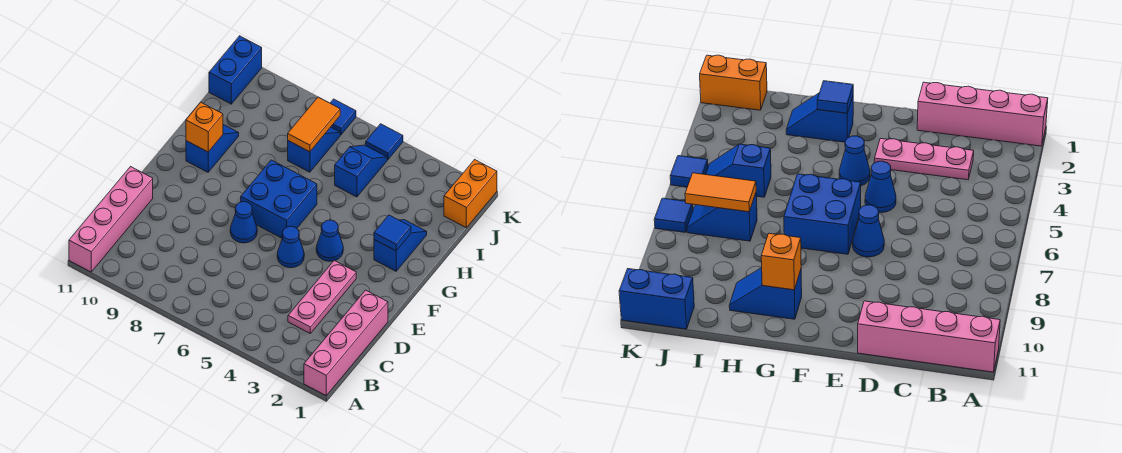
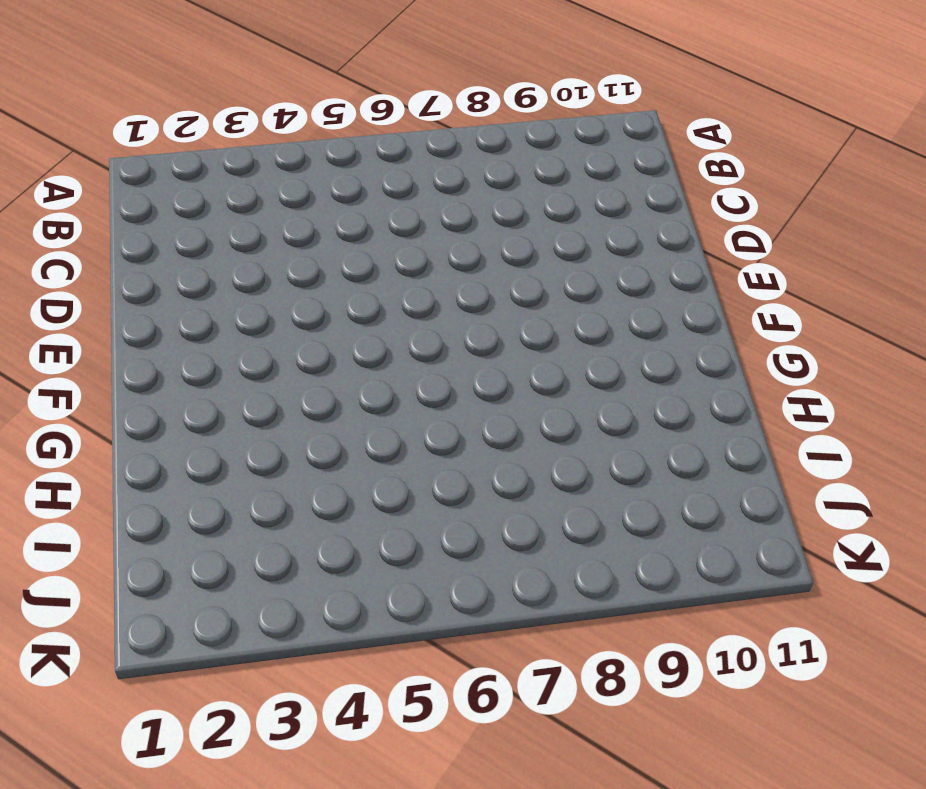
none -> pink brick A1:D1 level 1
none -> pink brick A11:D11 level 1
none -> pink plate C3:E3 level 1

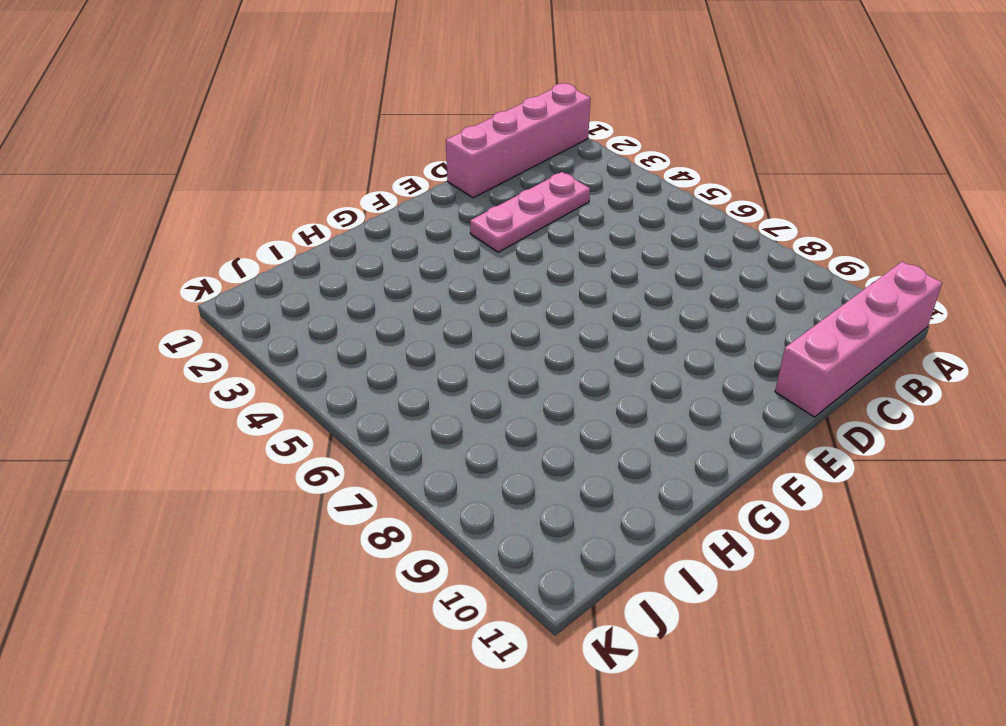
none -> blue cone E5 level 1
none -> blue cone E7 level 1
none -> blue cone F4 level 1

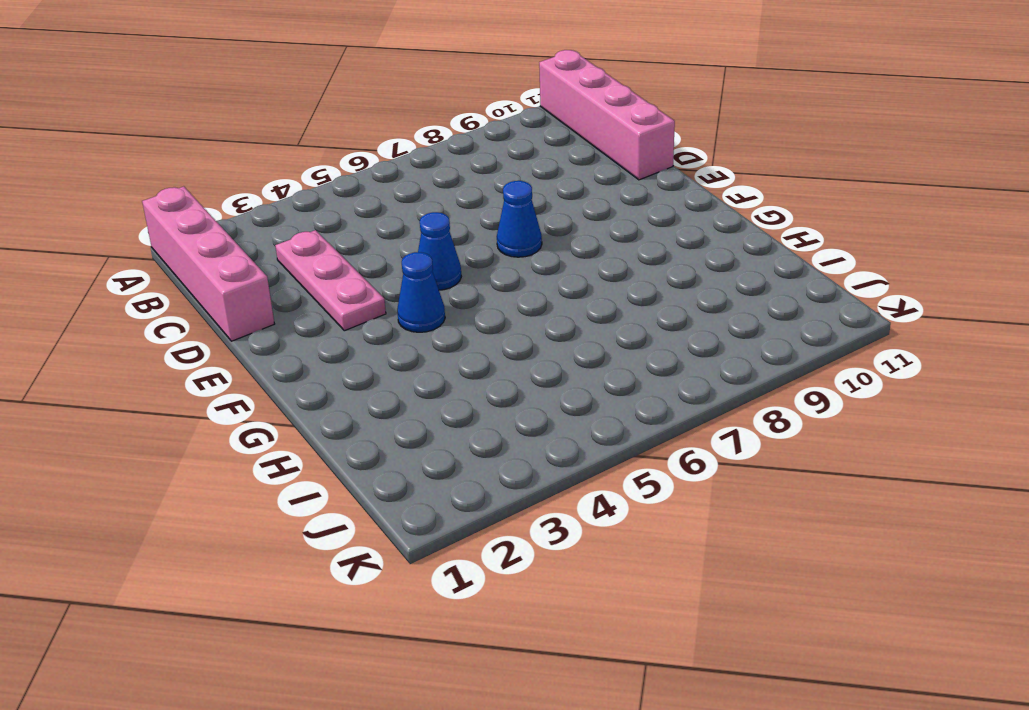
none -> blue brick F6:G7 level 1
none -> blue slope G2:H2 level 1 top G
none -> blue slope G10:H10 level 1 top G

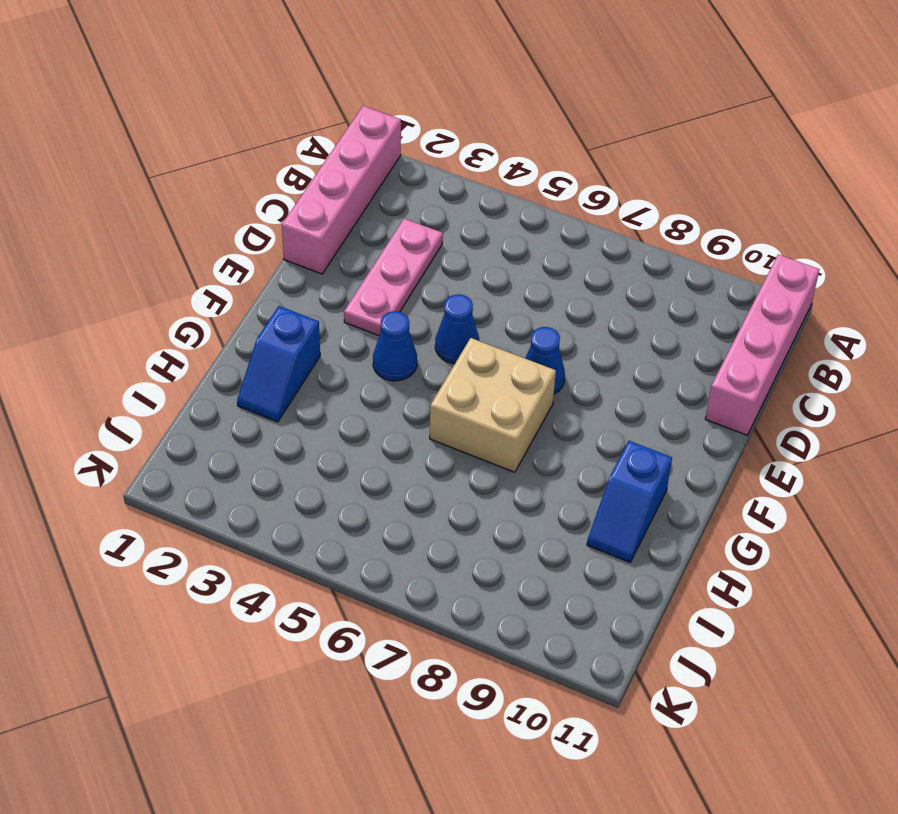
tan brick F6:G7 level 1 -> blue brick F6:G7 level 1
none -> blue slope I5:J5 level 1 top I
none -> blue slope I7:J7 level 1 top I
none -> orange brick J1:K1 level 1

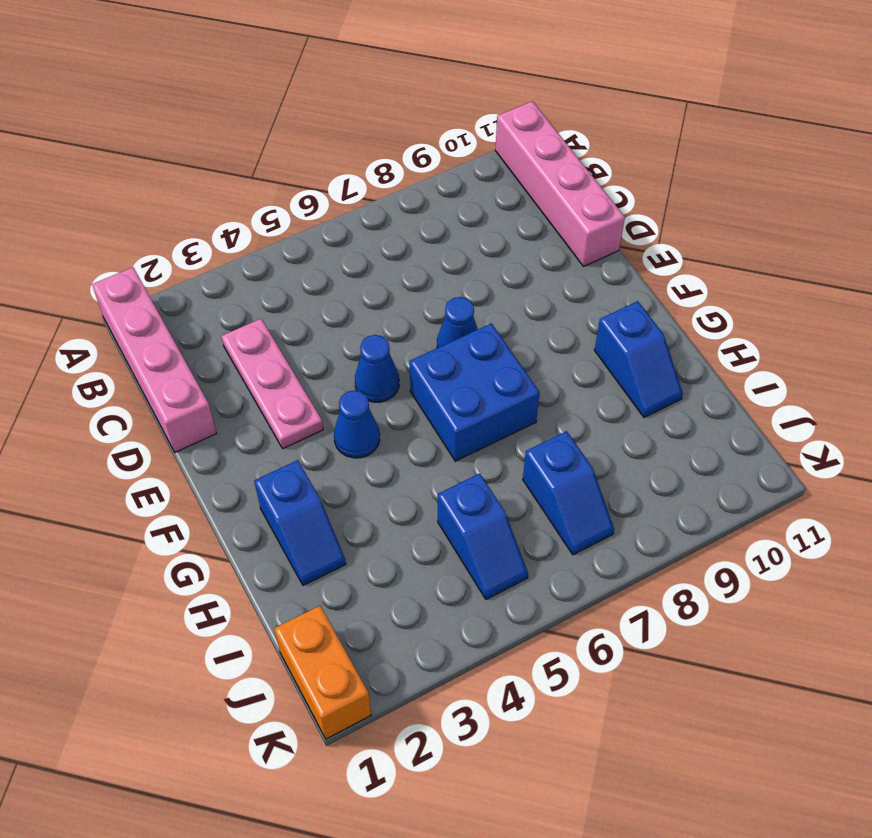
none -> blue brick J11:K11 level 1
none -> blue tile K5 level 1
none -> blue tile K7 level 1

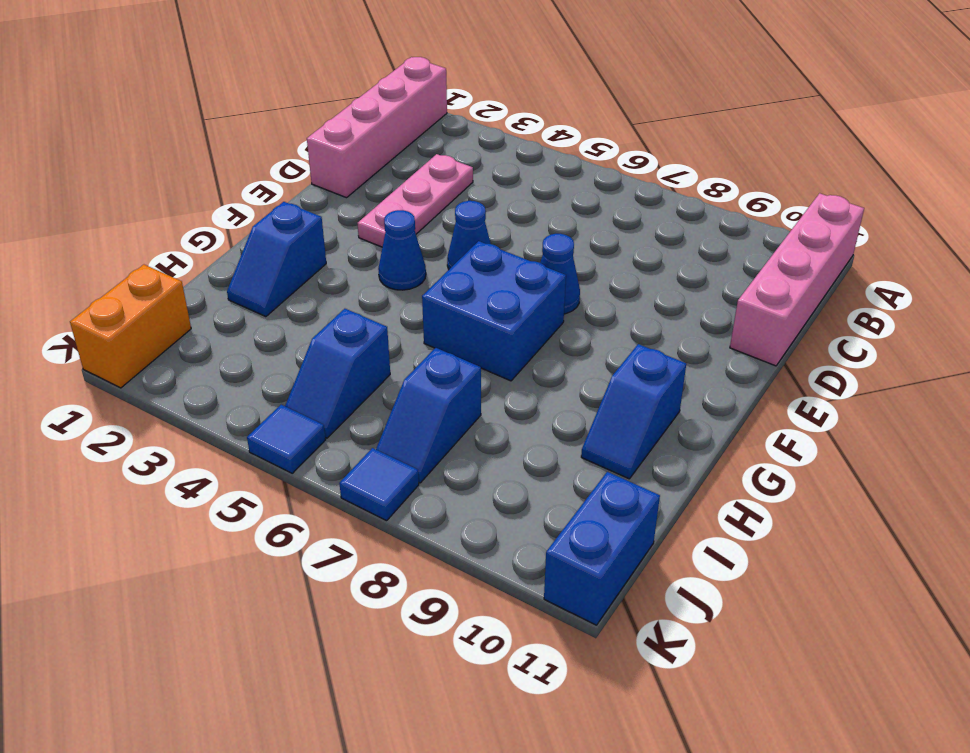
none -> blue tile G2 level 2
none -> orange brick G10 level 2
none -> orange tile I7:J7 level 2

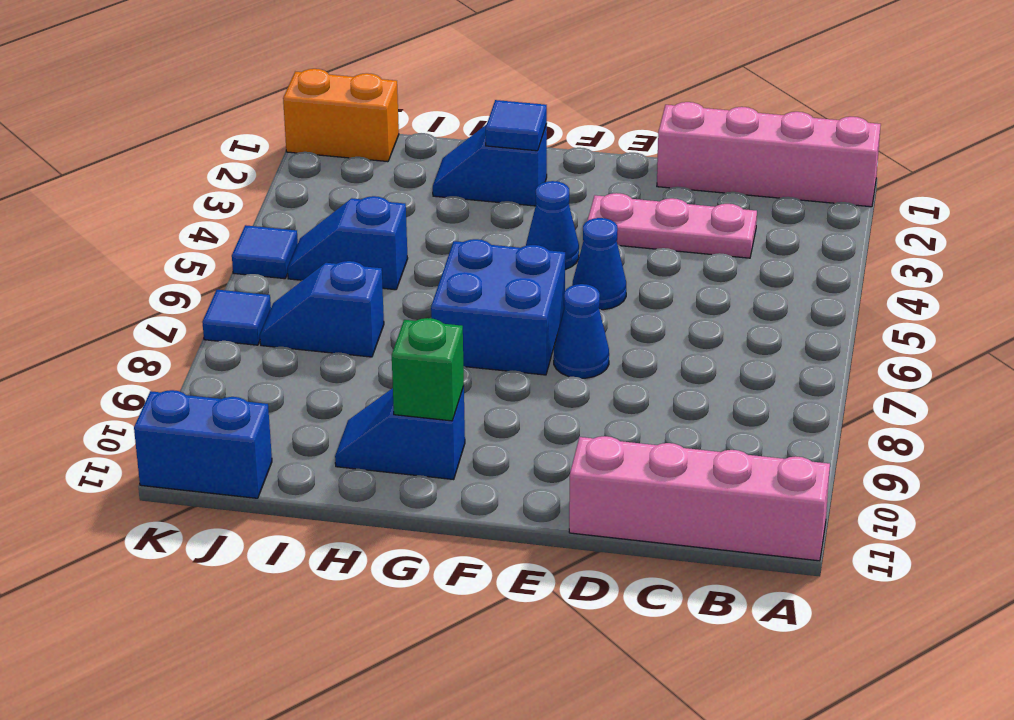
green brick G10 level 2 -> orange brick G10 level 2
none -> orange tile I7:J7 level 2

